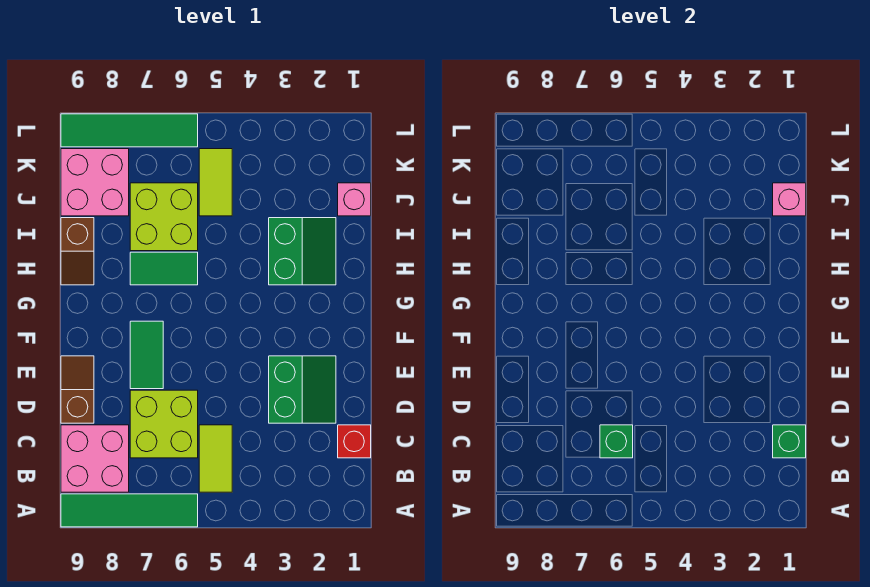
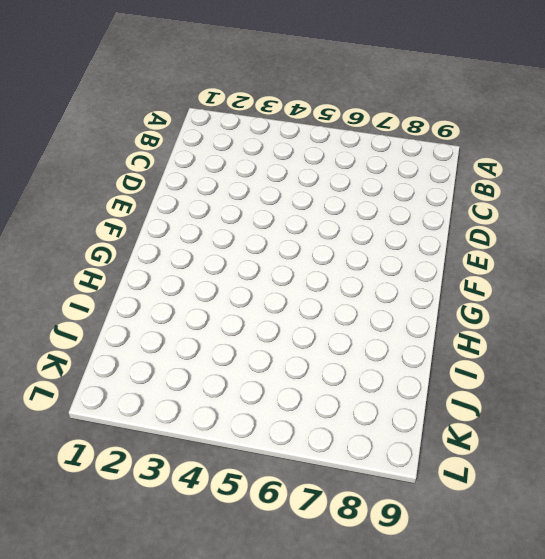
none -> green tile A6:A9 level 1
none -> lime tile B5:C5 level 1
none -> pink brick B8:C9 level 1

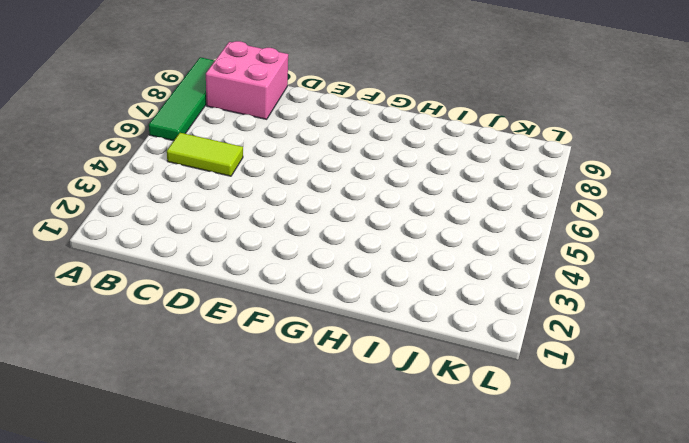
none -> red brick C1 level 1
none -> lime brick C6:D7 level 1
none -> green slope D2:E3 level 1 top 3

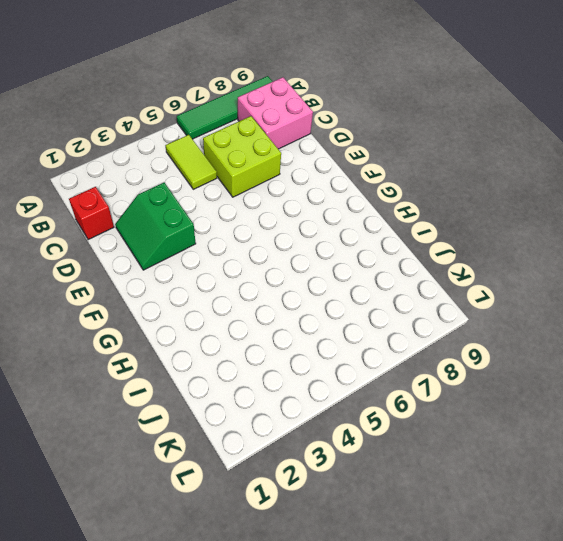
none -> brown slope D9:E9 level 1 top D
none -> green tile E7:F7 level 1
none -> green slope H2:I3 level 1 top 3

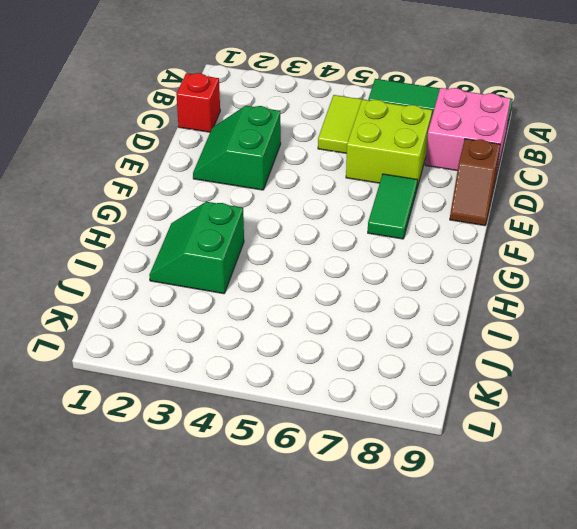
none -> green tile H6:H7 level 1
none -> brown slope H9:I9 level 1 top I
none -> lime brick I6:J7 level 1

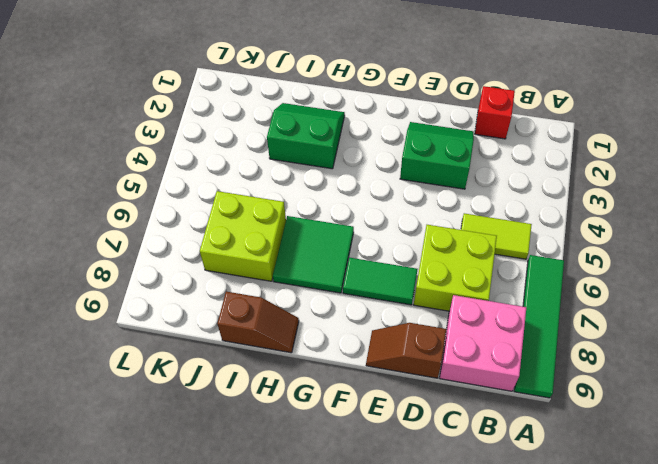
green tile G6:H7 level 1 -> green tile H6:H7 level 1
none -> pink brick J1 level 1
none -> lime tile J5:K5 level 1
none -> pink brick J8:K9 level 1

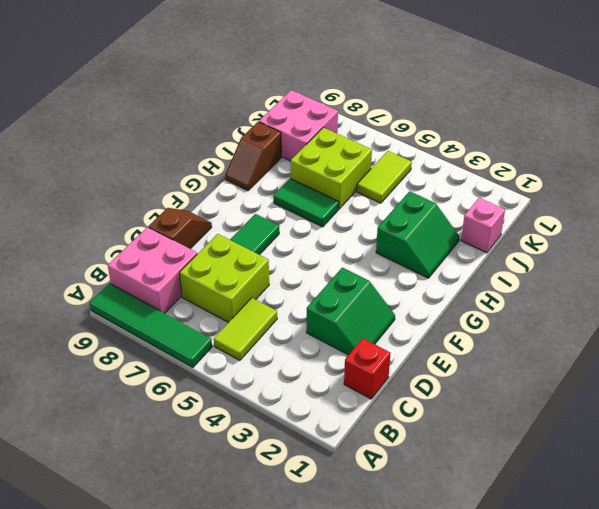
none -> green tile L6:L9 level 1
none -> green brick C1 level 2
none -> green brick C6 level 2

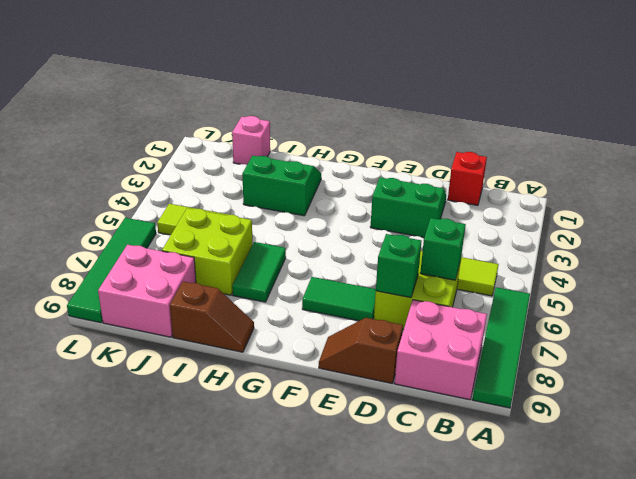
green brick D7 level 2 -> green brick C1 level 2
none -> pink brick J1 level 2

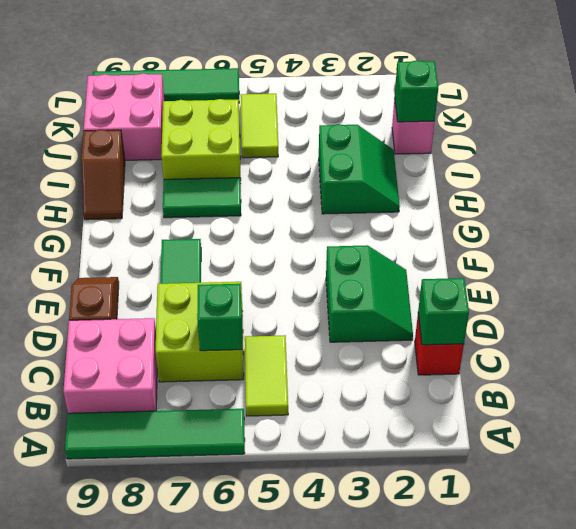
green brick J1 level 2 -> pink brick J1 level 2

